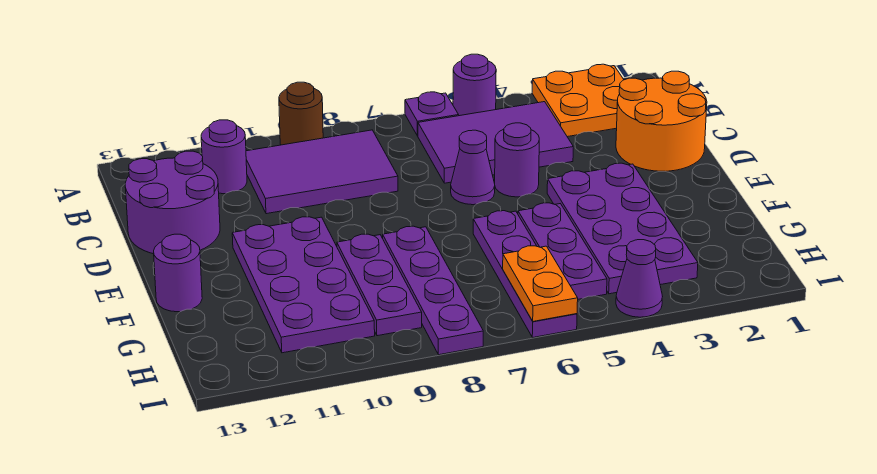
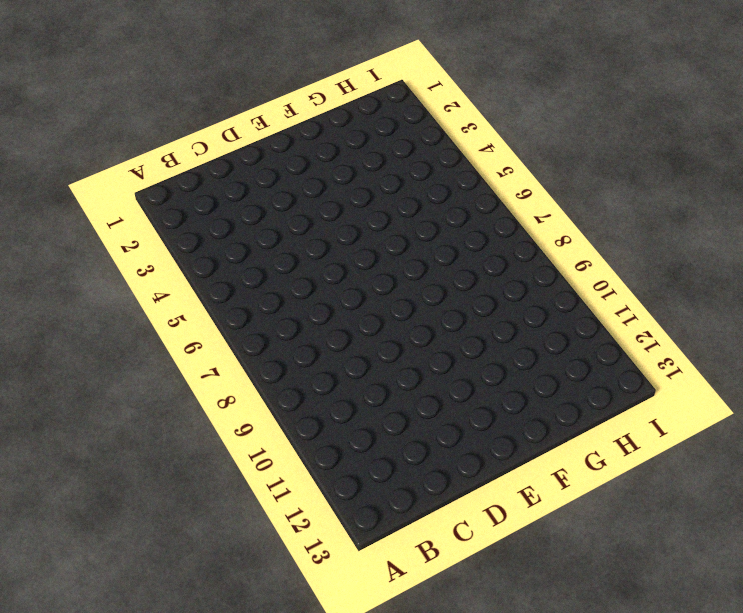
none -> orange plate A2:B3 level 1
none -> purple round brick A5 level 1
none -> purple plate A6 level 1

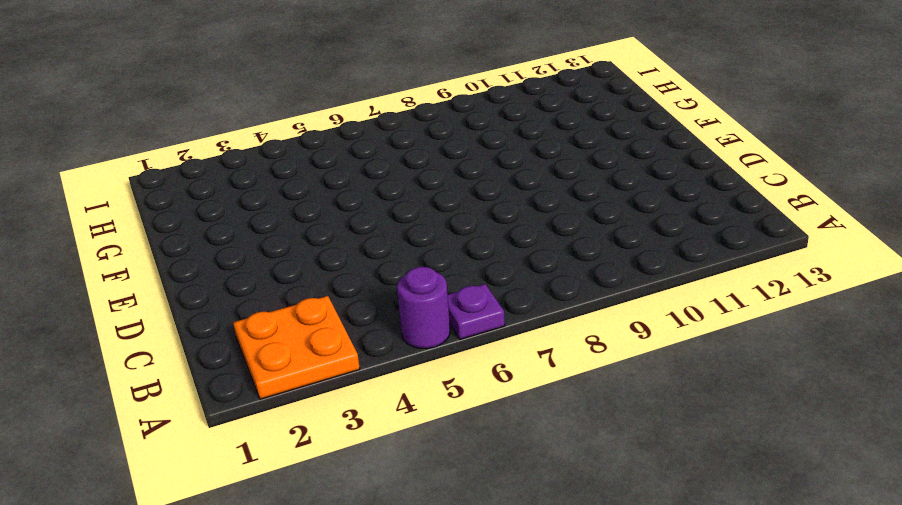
none -> brown round brick A9 level 1
none -> purple tile B4:C6 level 1
none -> purple tile B8:C10 level 1

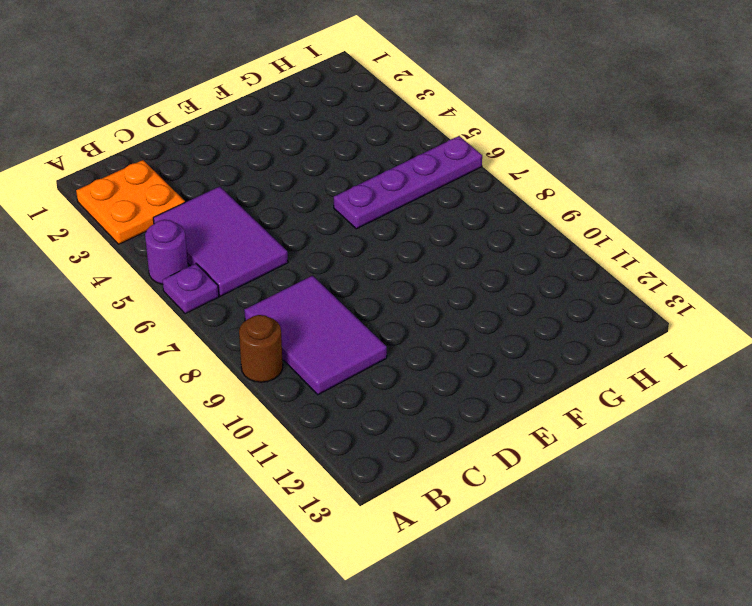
none -> purple round brick B11 level 1
none -> orange round brick C1:D2 level 1
none -> purple round brick C12:D13 level 1

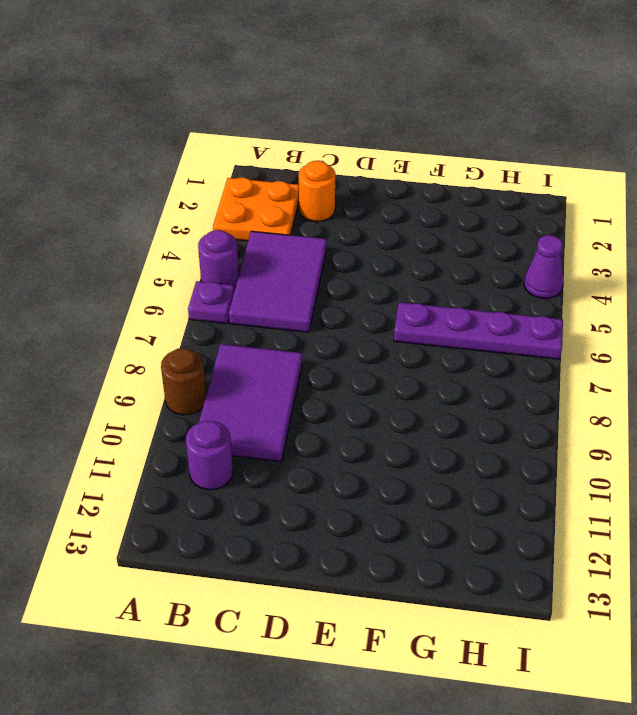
orange round brick C2 level 1 -> orange round brick C1:D2 level 1
none -> purple round brick C12:D13 level 1
none -> purple round brick D5 level 1
none -> purple cone D6 level 1

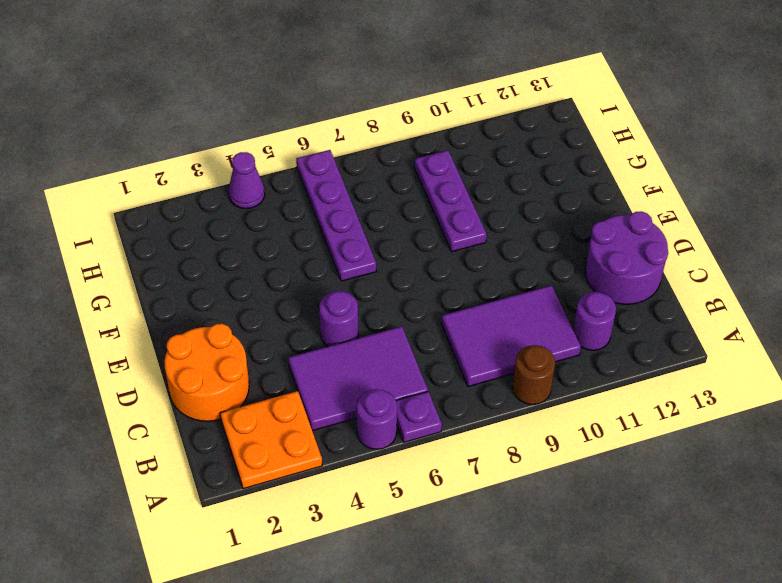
none -> purple cone D6 level 1
none -> purple plate E3:H4 level 1
none -> purple plate E10:H11 level 1

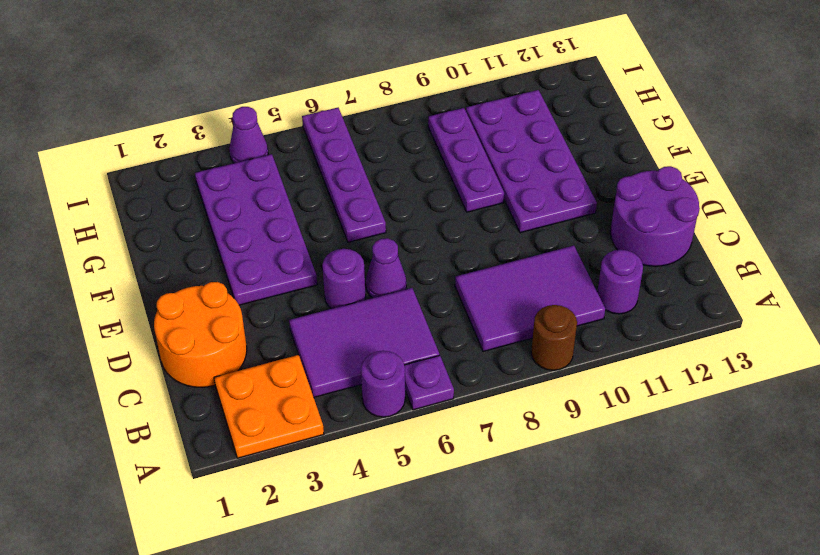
none -> purple plate F5:H5 level 1
none -> purple plate F8:I8 level 1
none -> purple round brick F13 level 1

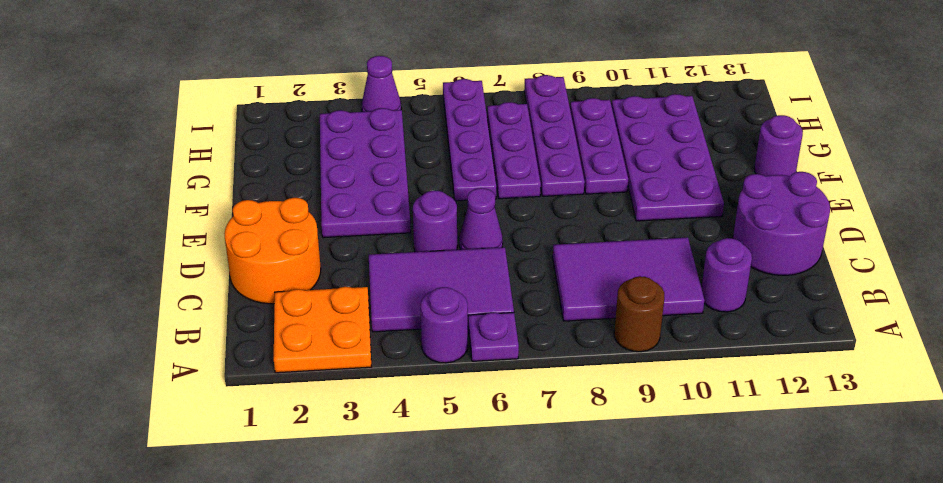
purple plate F7:H7 level 1 -> purple plate F5:H5 level 1
none -> orange plate H6:I6 level 2

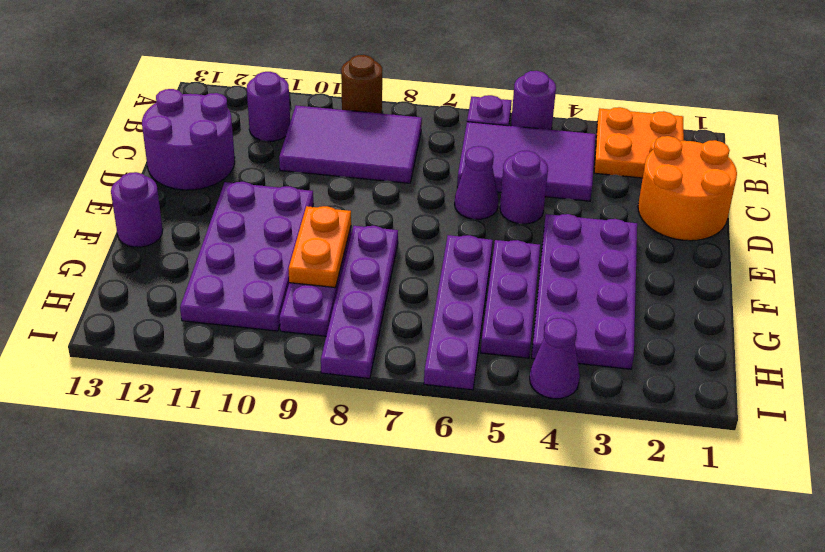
orange plate F9:G9 level 2 -> orange plate H6:I6 level 2

